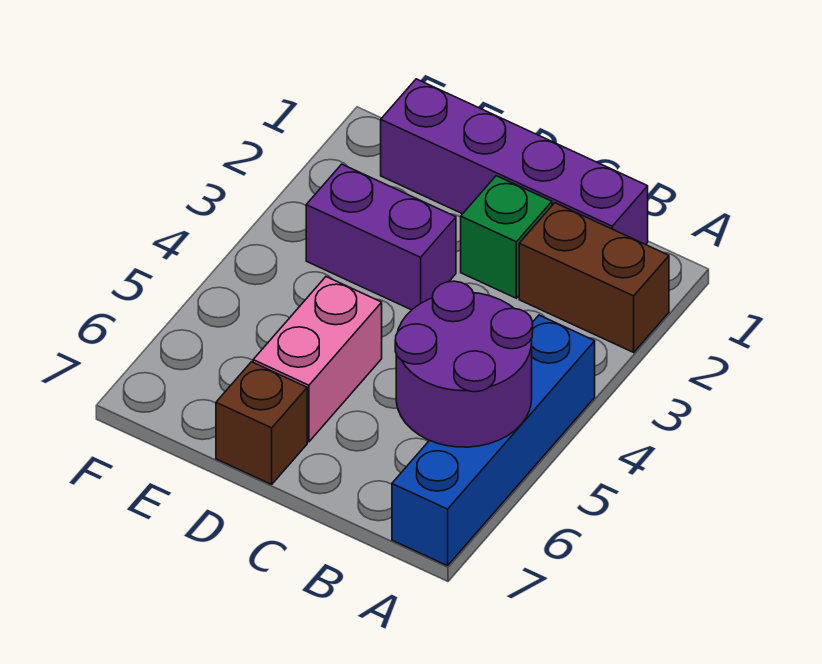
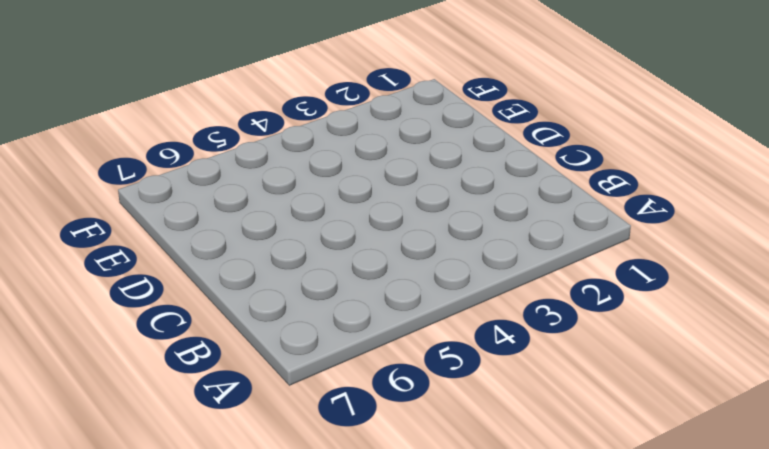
none -> brown brick A2:B2 level 1
none -> blue brick A4:A7 level 1

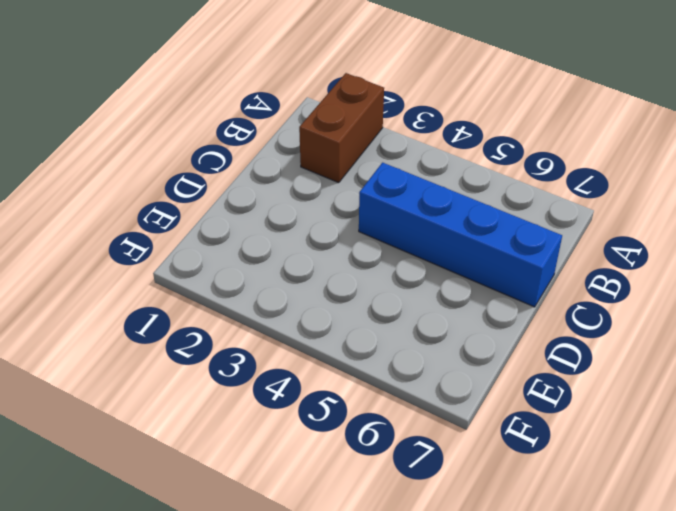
blue brick C4:C7 level 1 -> blue brick A4:A7 level 1
none -> purple brick B1:E1 level 1
none -> green brick C2 level 1

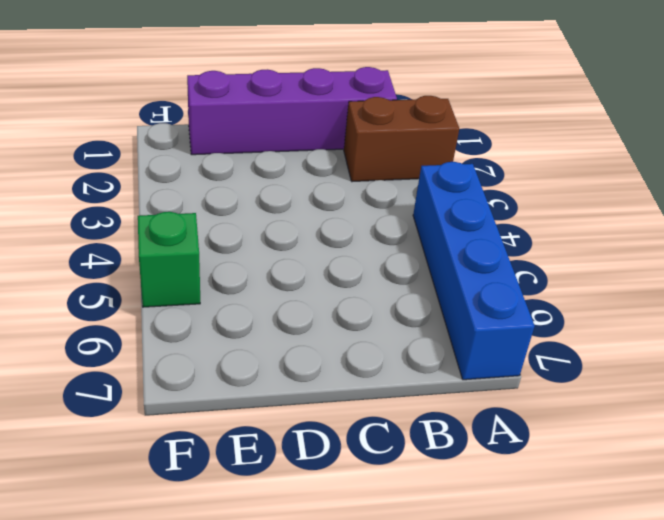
green brick F5 level 1 -> green brick C2 level 1
none -> purple brick D3:E3 level 1
none -> pink brick D5:D6 level 1

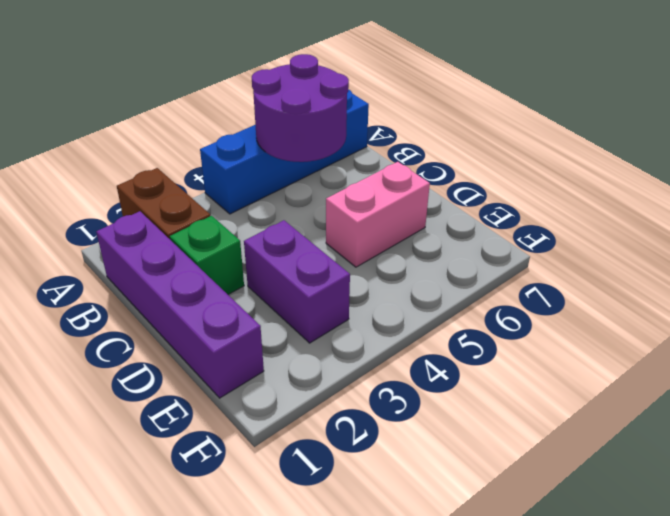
none -> brown brick D7 level 1

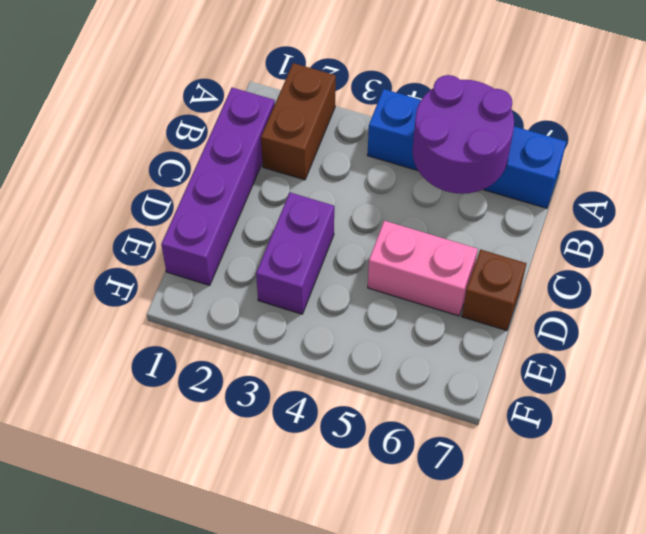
none -> green brick C2 level 1

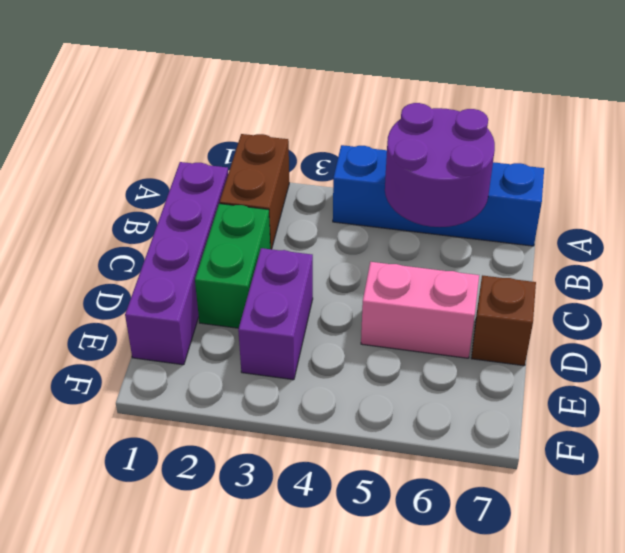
green brick C2:D2 level 1 -> green brick C2 level 1

